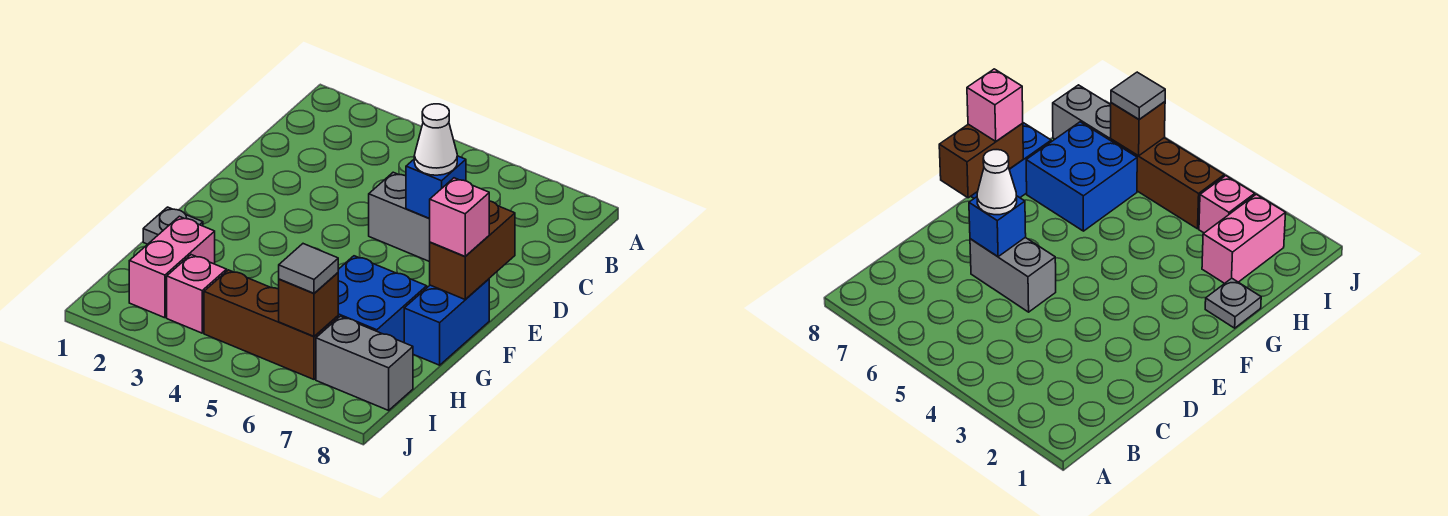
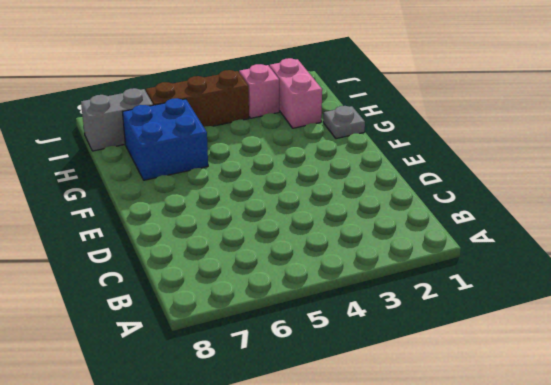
none -> grey brick D5:D6 level 1
none -> blue brick F8:G8 level 1
none -> blue brick D6 level 2

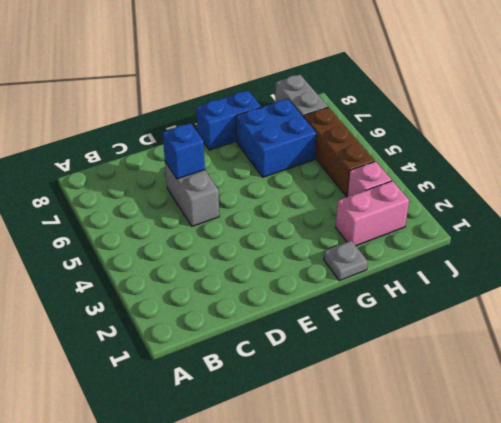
none -> brown brick E8:F8 level 2
none -> brown brick I6 level 2
none -> white cone D6 level 3

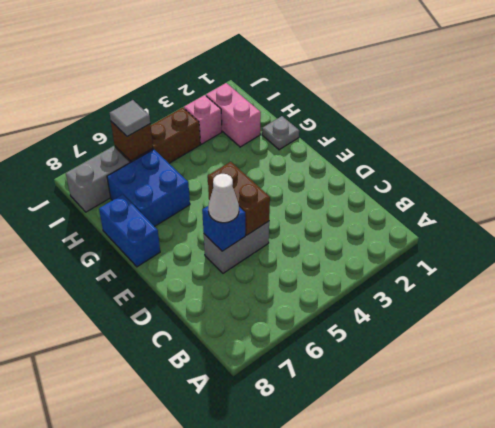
brown brick D5:E5 level 2 -> brown brick E8:F8 level 2
none -> pink brick F8 level 3

